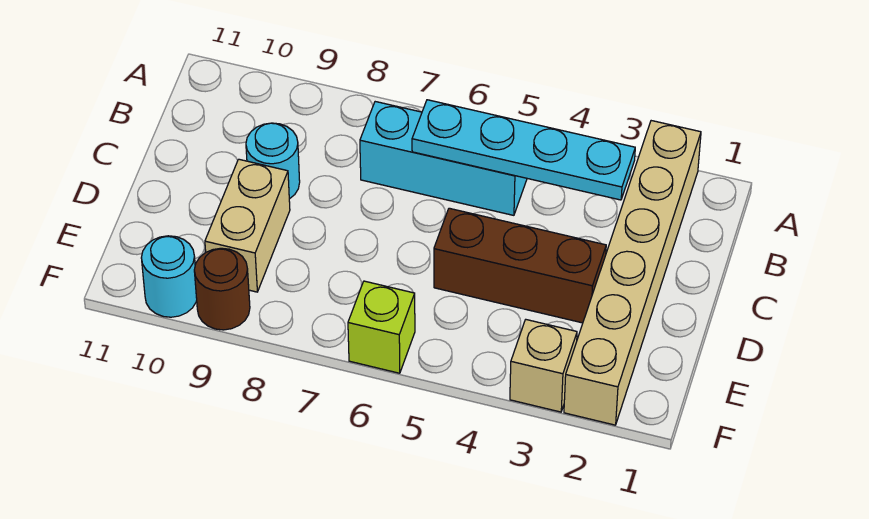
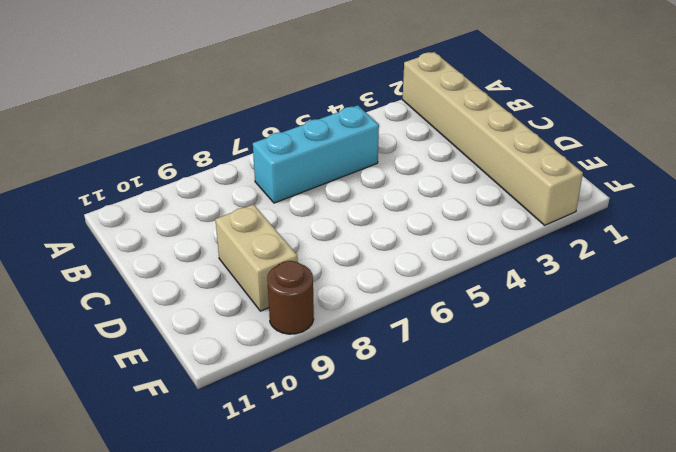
none -> cyan round brick C9 level 1
none -> brown brick D3:D5 level 1

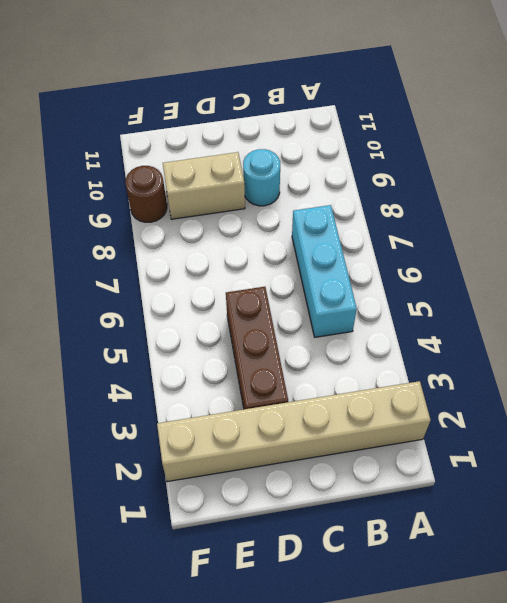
none -> tan brick F3 level 1
none -> lime brick F6 level 1

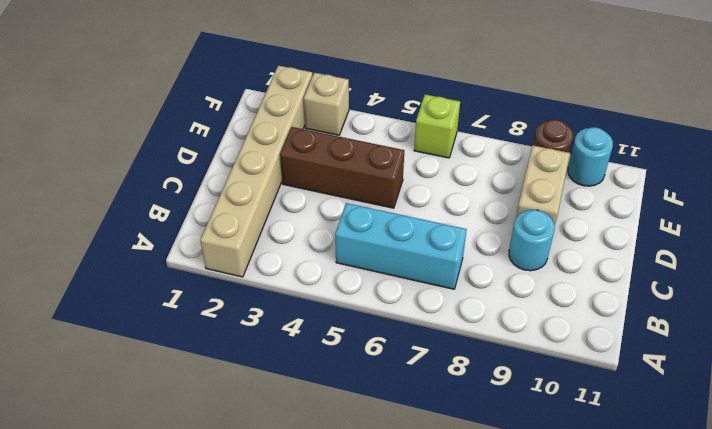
none -> cyan plate B3:B6 level 2

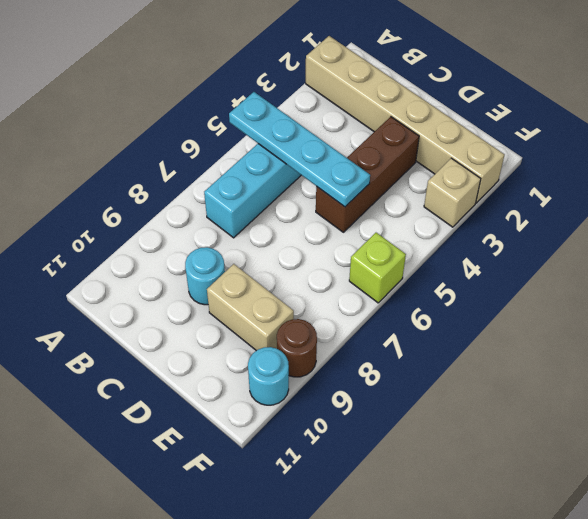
cyan plate A5:D5 level 2 -> cyan plate B3:B6 level 2

